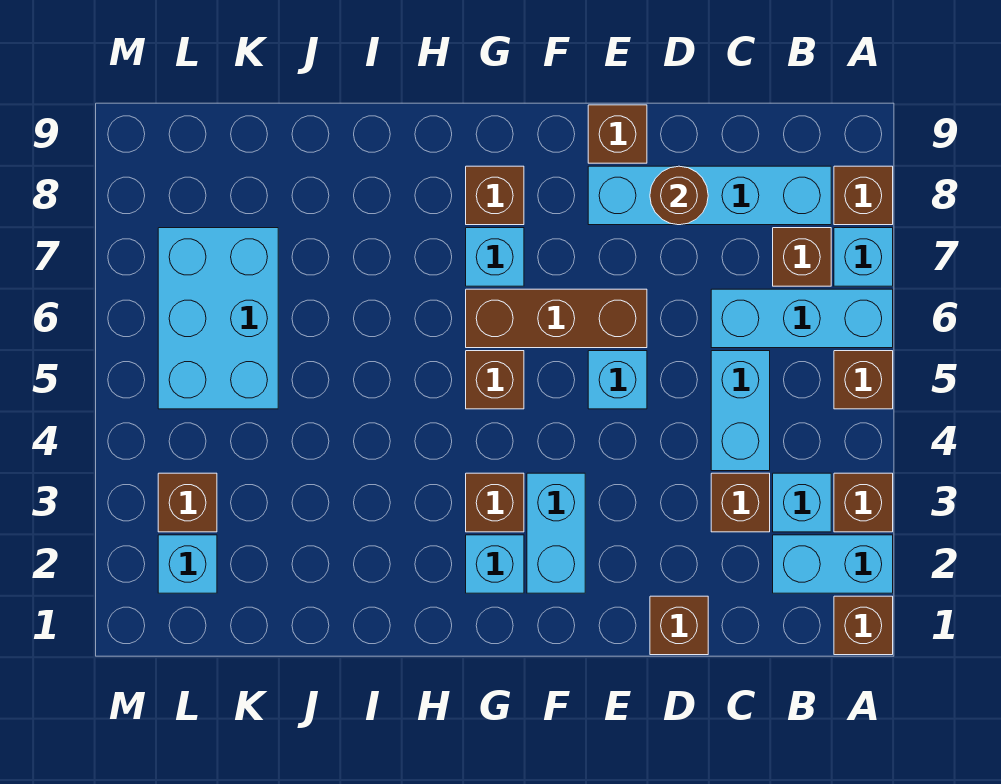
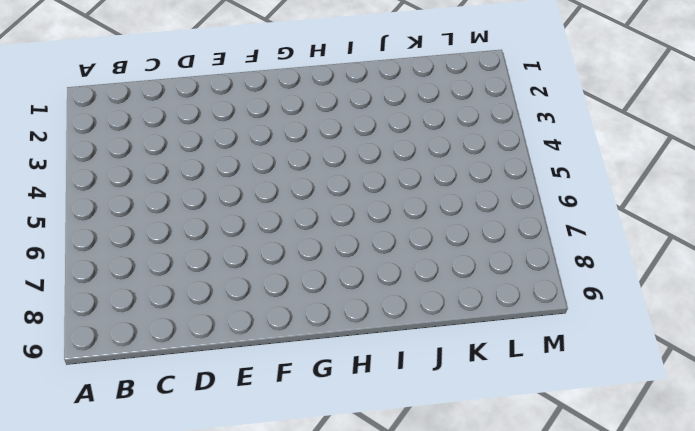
none -> brown brick A1 level 1
none -> cyan brick A2:B2 level 1
none -> brown brick A3 level 1

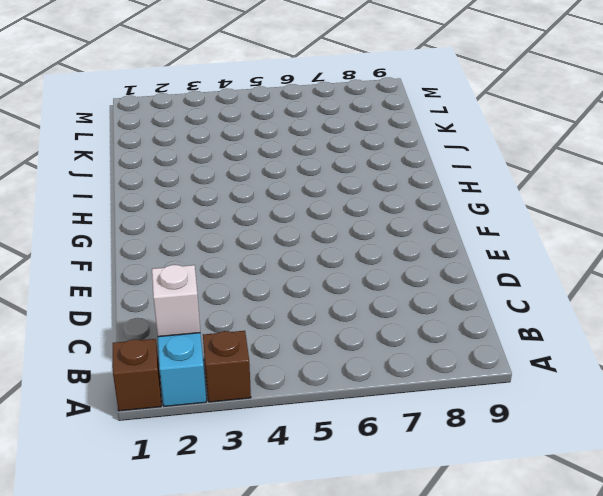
white brick B2 level 2 -> none
none -> brown brick A5 level 1
none -> cyan brick A6:C6 level 1
none -> cyan brick A7 level 1

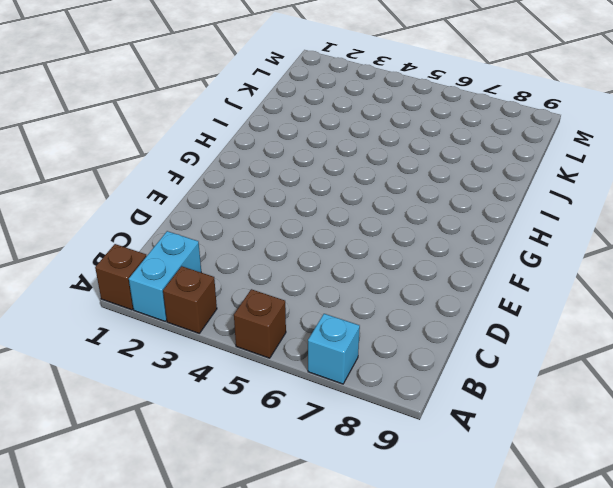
none -> cyan brick A6:C6 level 1
none -> brown brick A8 level 1
none -> cyan brick B3 level 1

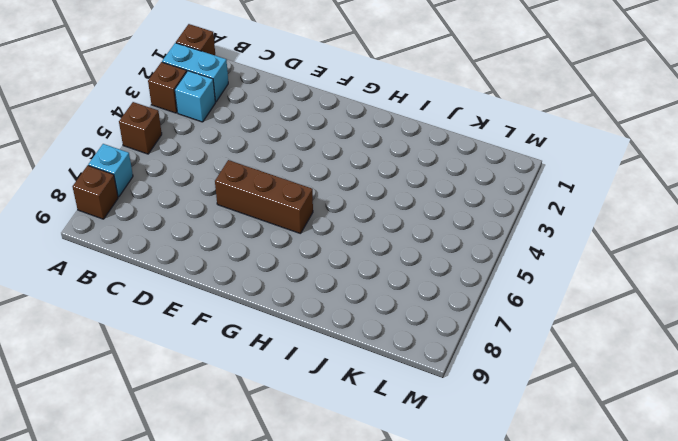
none -> cyan brick A6:C6 level 1
none -> brown brick B7 level 1
none -> cyan brick B8:E8 level 1

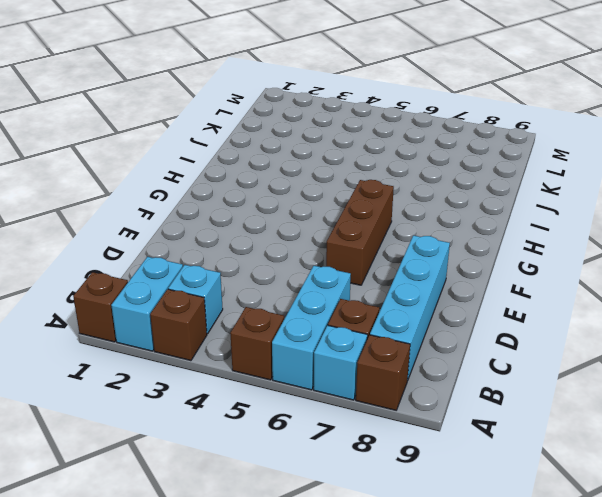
none -> brown brick C3 level 1
none -> cyan brick C4:C5 level 1
none -> brown brick D1 level 1

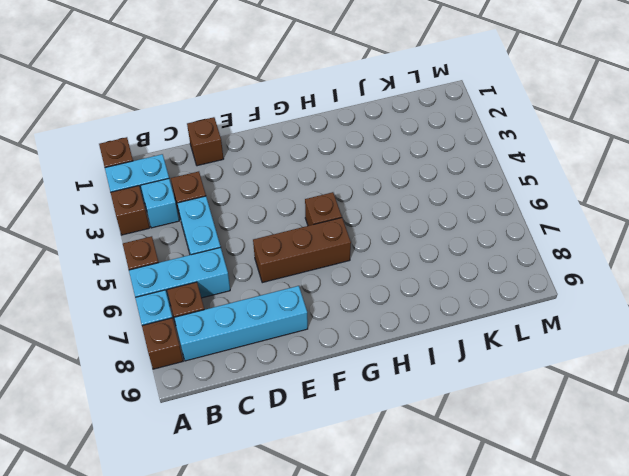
none -> cyan brick E5 level 1
none -> brown brick E9 level 1
none -> cyan brick F2:F3 level 1

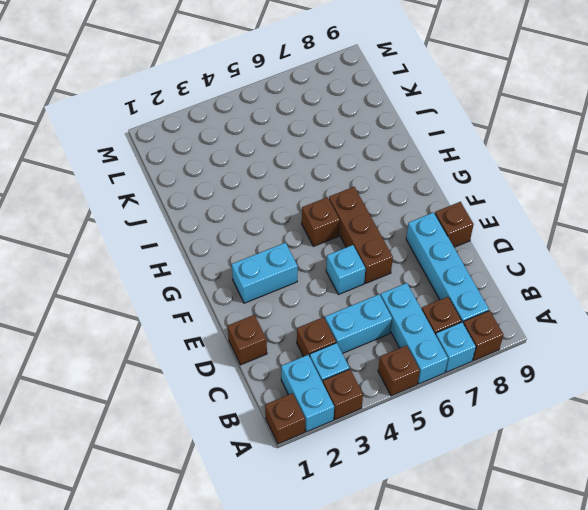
none -> cyan brick G2 level 1
none -> brown brick G3 level 1
none -> cyan brick G7 level 1

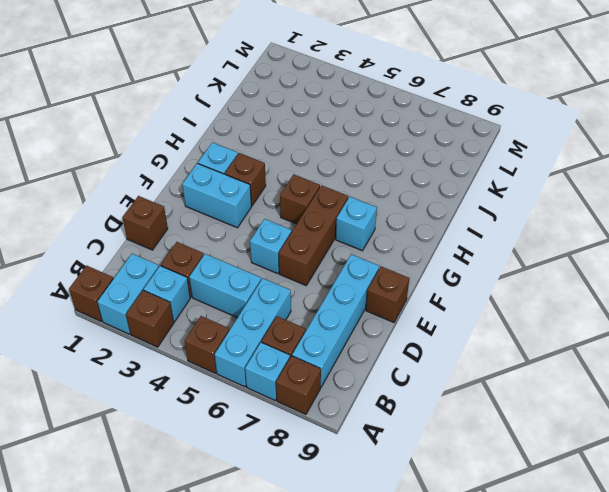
none -> brown brick G8 level 1
none -> cyan brick K5:L7 level 1
none -> cyan brick L2 level 1

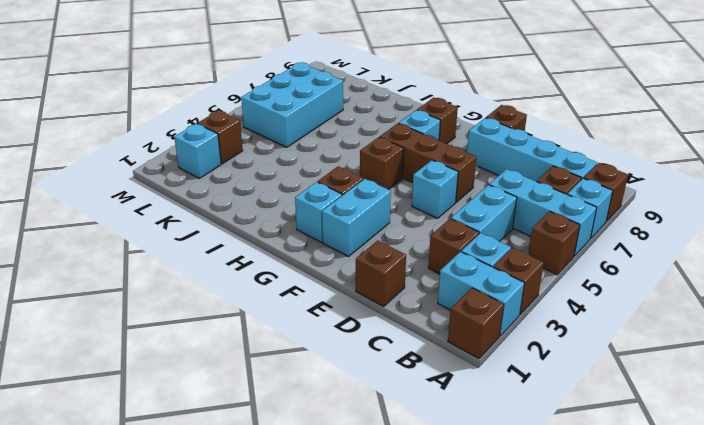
none -> brown round brick D8 level 2

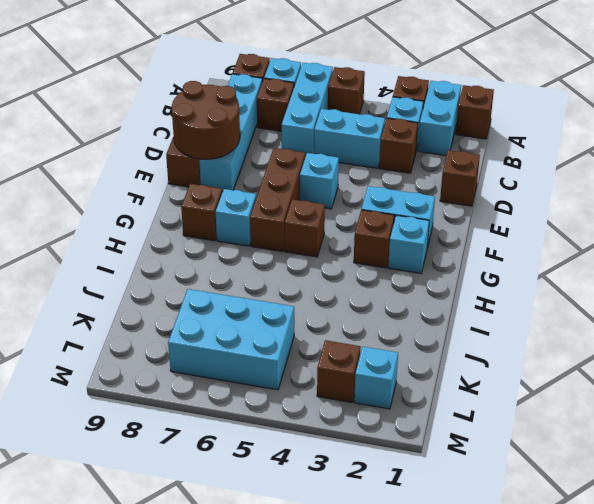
brown round brick D8:E9 level 2 -> brown round brick D8 level 2

